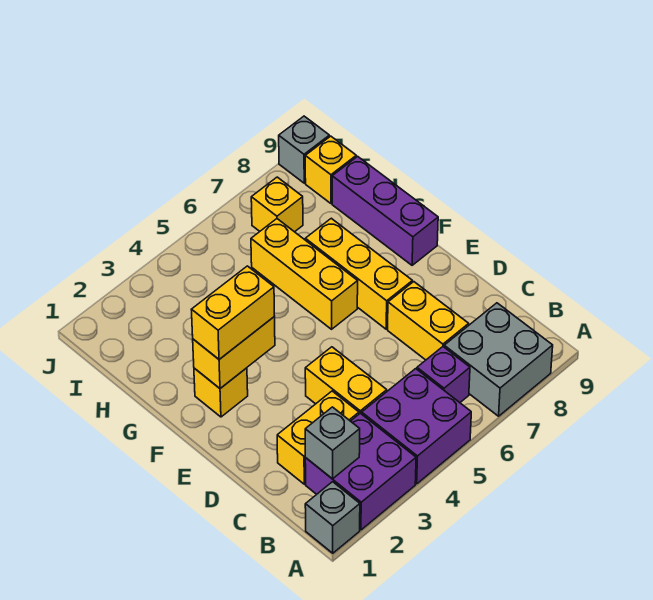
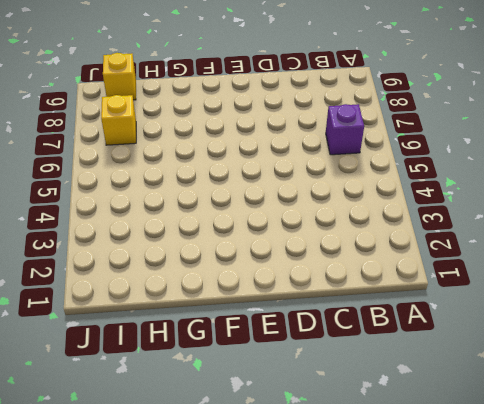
none -> grey brick A1 level 1
none -> purple brick A2:B3 level 1
none -> purple brick A4:B5 level 1

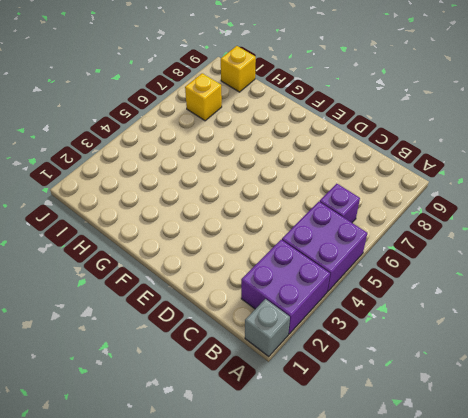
none -> grey brick A7:B8 level 1
none -> yellow brick C2:C3 level 1
none -> yellow brick C4:D4 level 1

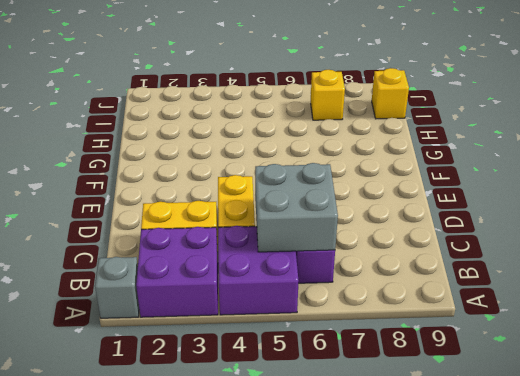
grey brick B5:C6 level 2 -> grey brick A7:B8 level 1
none -> yellow brick C7:D7 level 1
none -> yellow brick E7:G7 level 1
none -> yellow brick F2 level 1

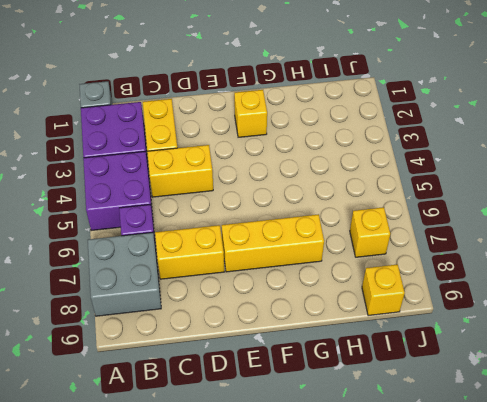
none -> yellow brick F6:H6 level 1
none -> purple brick F9:H9 level 1
none -> grey brick J9 level 1

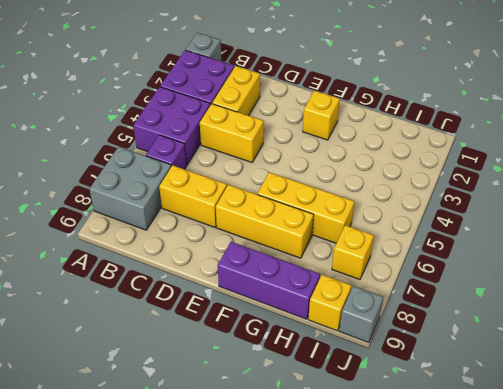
none -> grey brick B2 level 2
none -> yellow brick F2:F3 level 2
none -> yellow brick F2:F3 level 3

